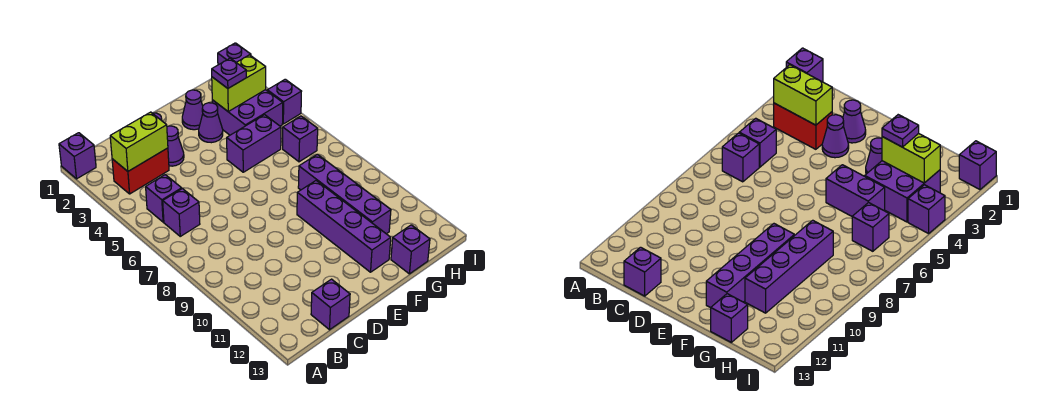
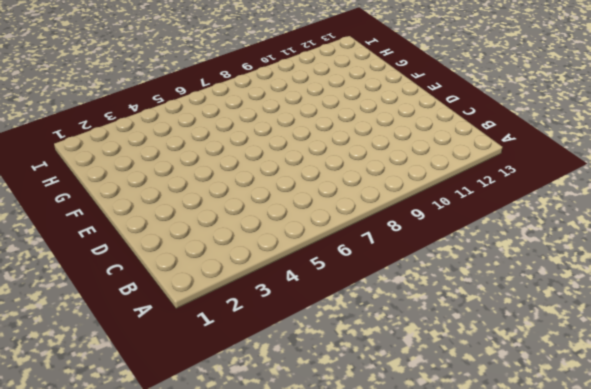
none -> purple brick A1 level 1
none -> red brick B3:C3 level 1
none -> purple brick B5 level 1

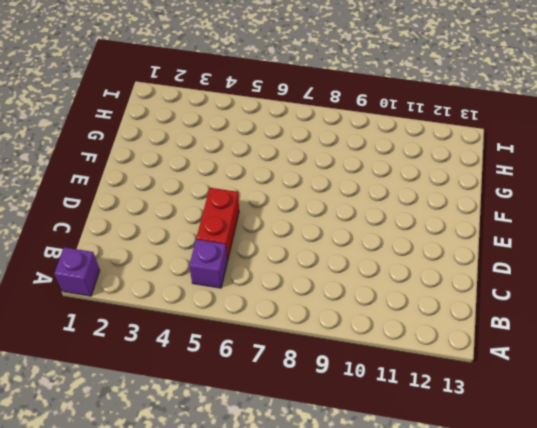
red brick C5:D5 level 1 -> red brick B3:C3 level 1
none -> purple brick B6 level 1
none -> purple brick C13 level 1
none -> purple cone D2 level 1

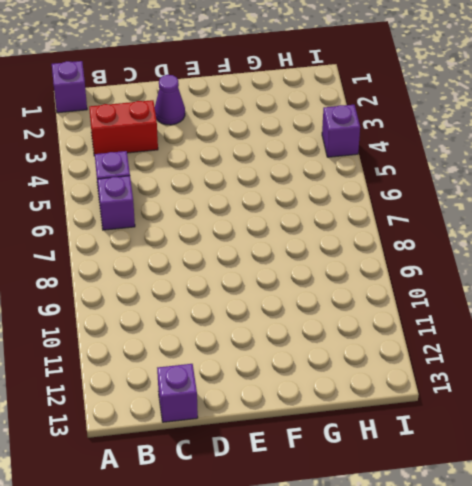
none -> purple cone D3 level 1
none -> purple cone F2 level 1
none -> purple cone F3 level 1

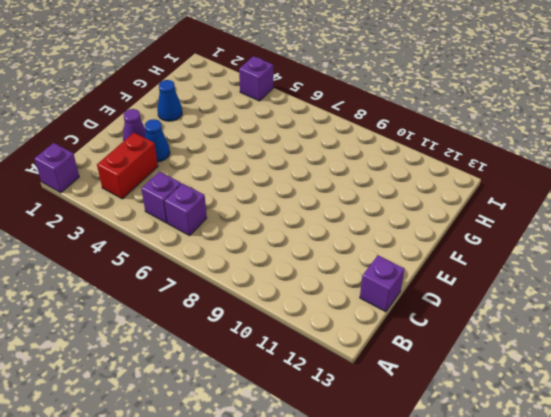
blue cone D3 level 1 -> purple cone D3 level 1
blue cone F2 level 1 -> purple cone F2 level 1
none -> purple cone F3 level 1
none -> purple brick F5:G5 level 1
none -> purple brick F9:F12 level 1

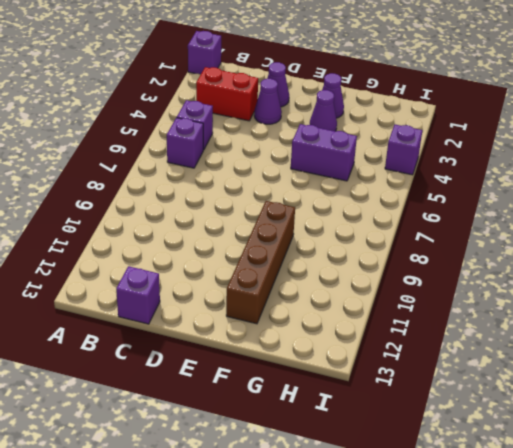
brown brick F9:F12 level 1 -> purple brick F9:F12 level 1
none -> purple brick G3:H4 level 1
none -> purple brick G8:G11 level 1
none -> purple brick G13 level 1

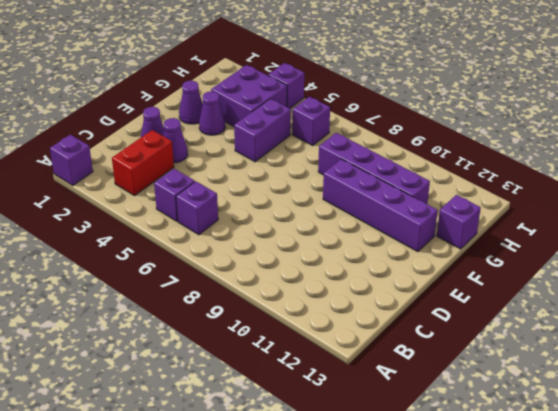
none -> purple brick C13 level 1
none -> purple brick I1 level 1
none -> lime brick B3:C3 level 2

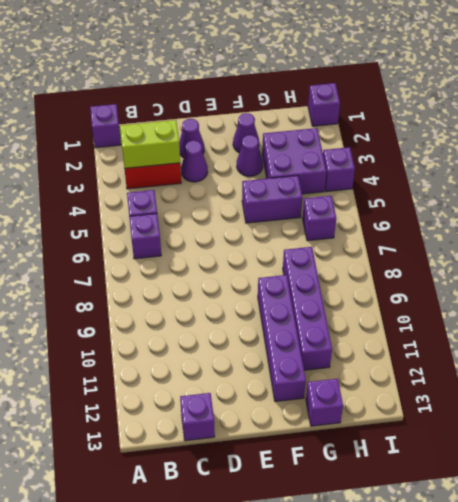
none -> lime brick G3:H3 level 2
none -> purple plate G3 level 3

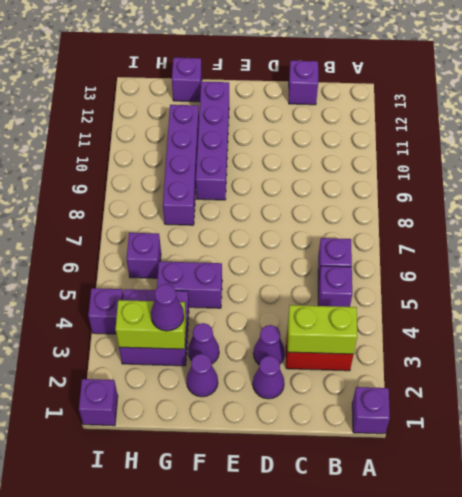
purple cone G3 level 3 -> purple plate G3 level 3

